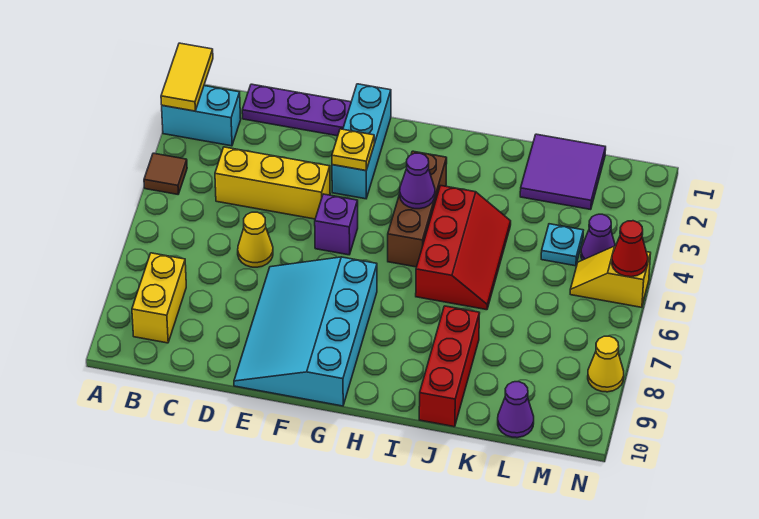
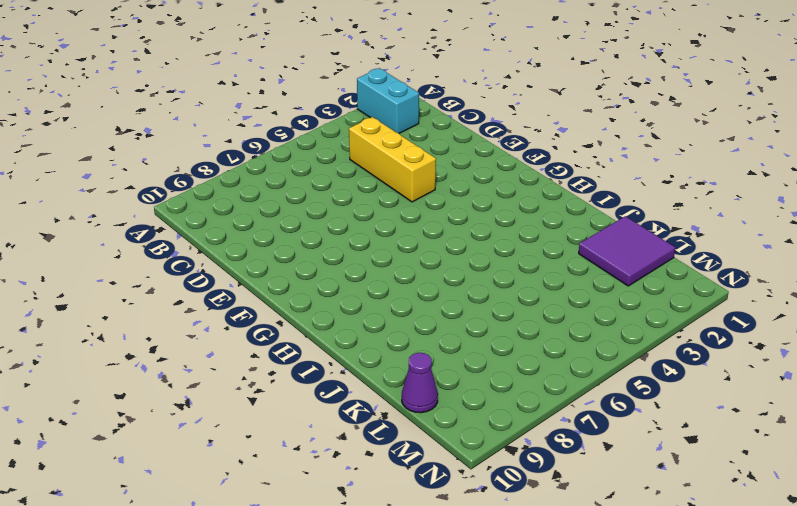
none -> brown tile A4 level 1
none -> yellow brick B8:B9 level 1
none -> purple plate C1:E1 level 1

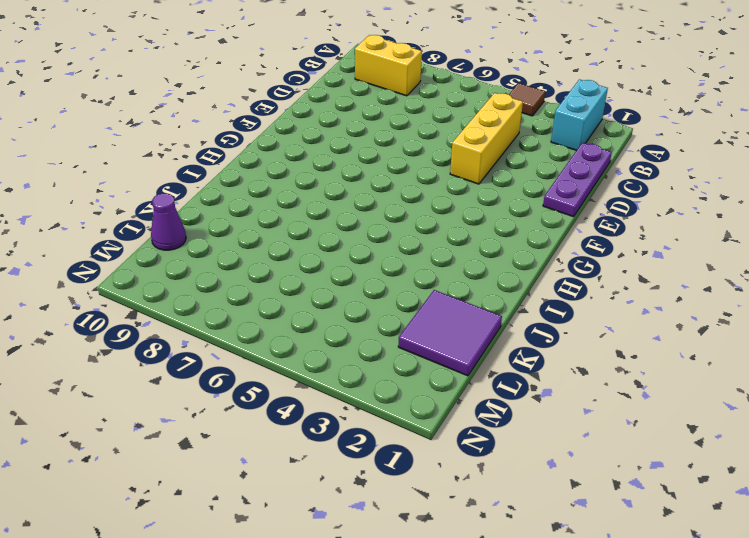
none -> yellow cone D6 level 1
none -> cyan slope E7:G10 level 1 top G
none -> cyan brick F1:F3 level 1

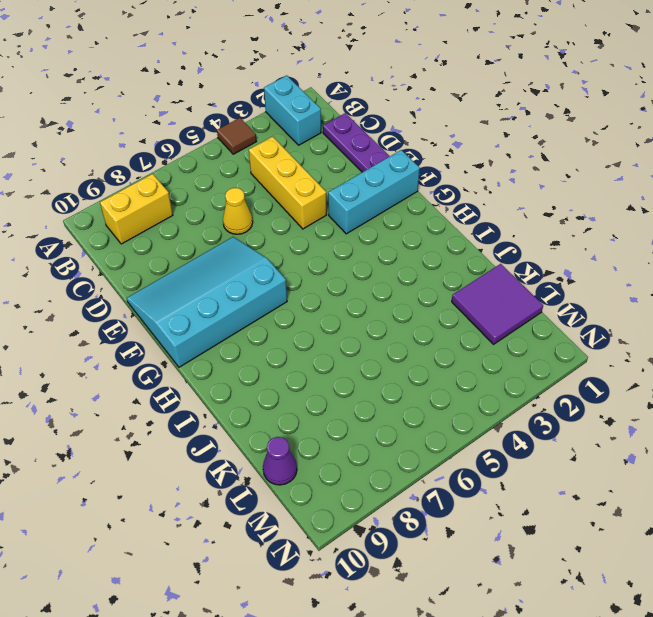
none -> purple brick F5 level 1
none -> brown brick H3:H5 level 1
none -> red slope I4:J6 level 1 top I

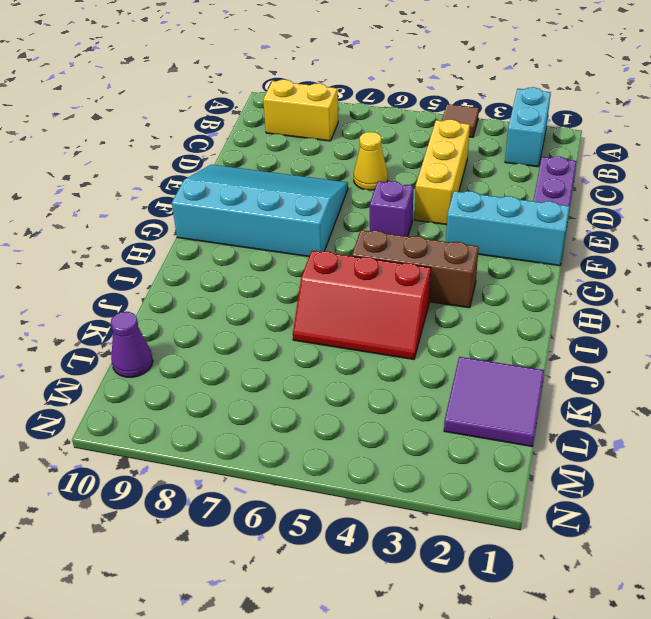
none -> red brick J8:J10 level 1
none -> cyan plate L4 level 1
none -> purple cone M4 level 1

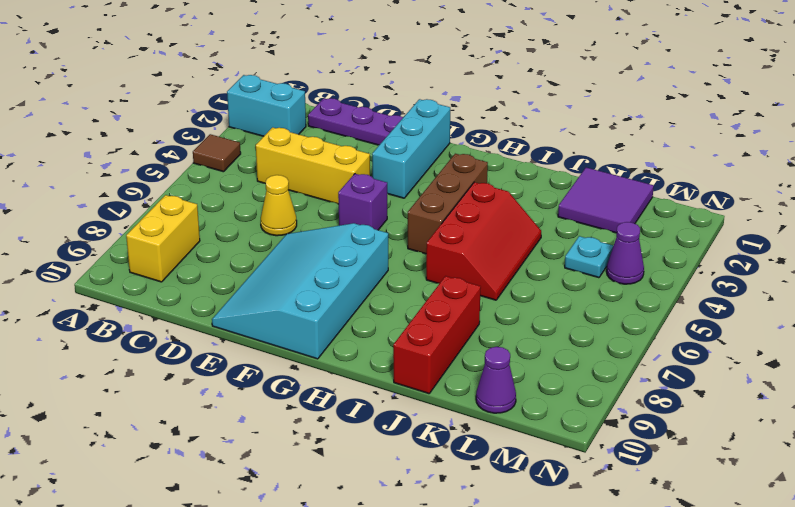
none -> yellow slope M5:N5 level 1 top N
none -> yellow cone N8 level 1
none -> yellow tile A1:A2 level 2

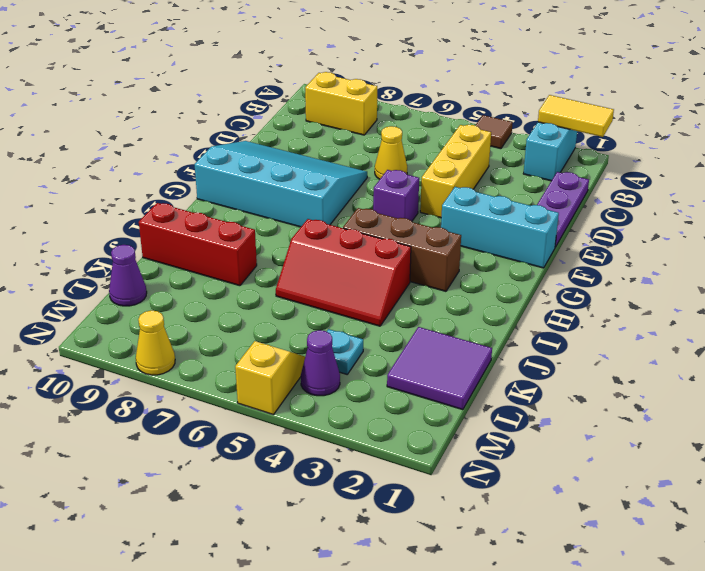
none -> yellow plate F3 level 2
none -> purple cone H4 level 2
none -> red cone N5 level 2

